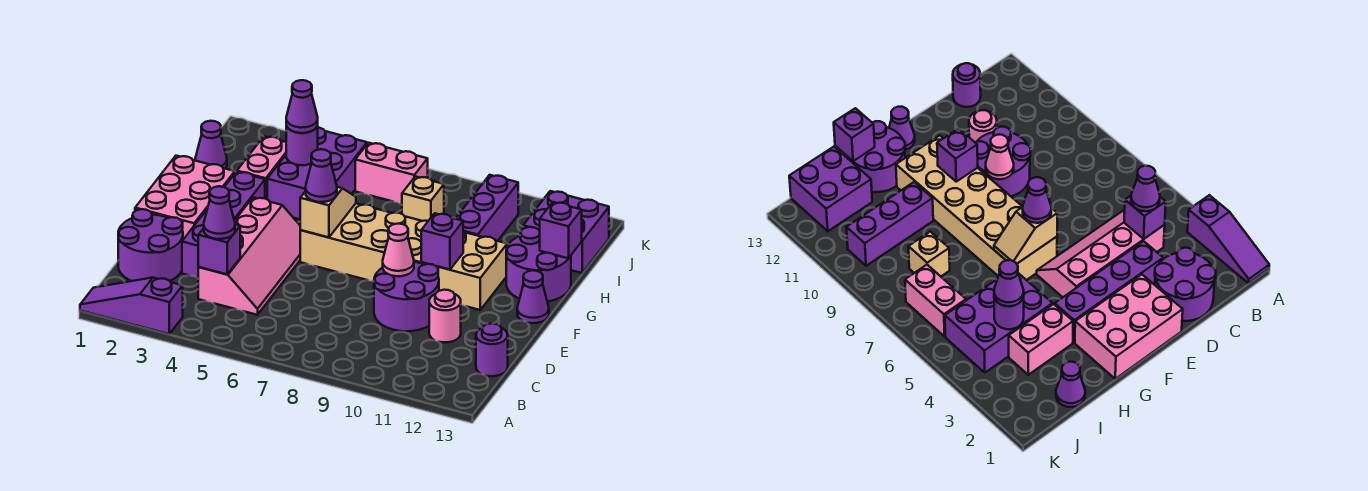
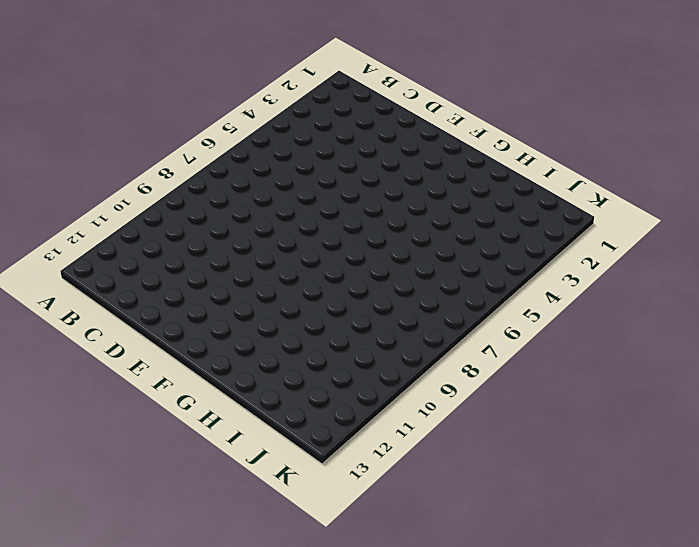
none -> purple slope A1:A3 level 1 top 3
none -> purple round brick C1:D2 level 1
none -> pink slope C4:F5 level 1 top 4

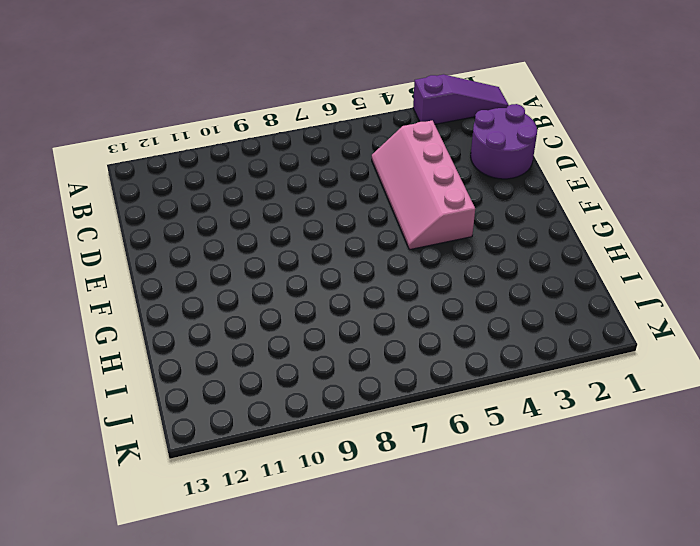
none -> purple round brick C13 level 1
none -> purple brick D3:G3 level 1
none -> purple round brick D9:E10 level 1

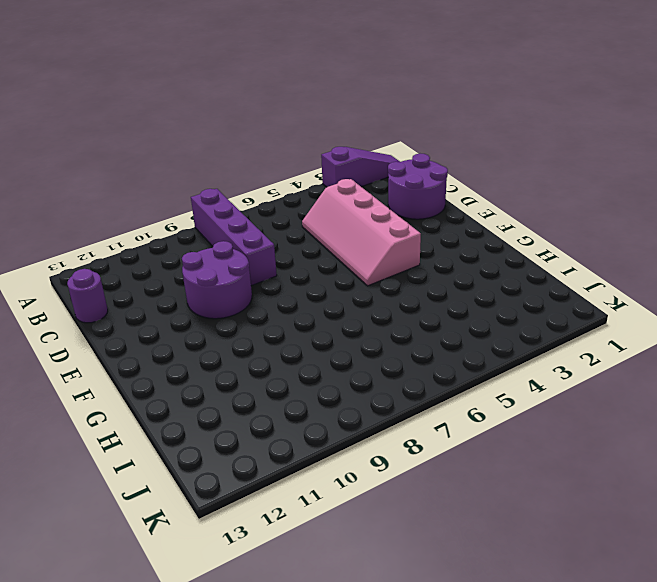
purple brick A8:D8 level 1 -> purple brick D3:G3 level 1
none -> pink round brick D11 level 1
none -> pink brick E1:G2 level 1
none -> tan brick F6:G11 level 1

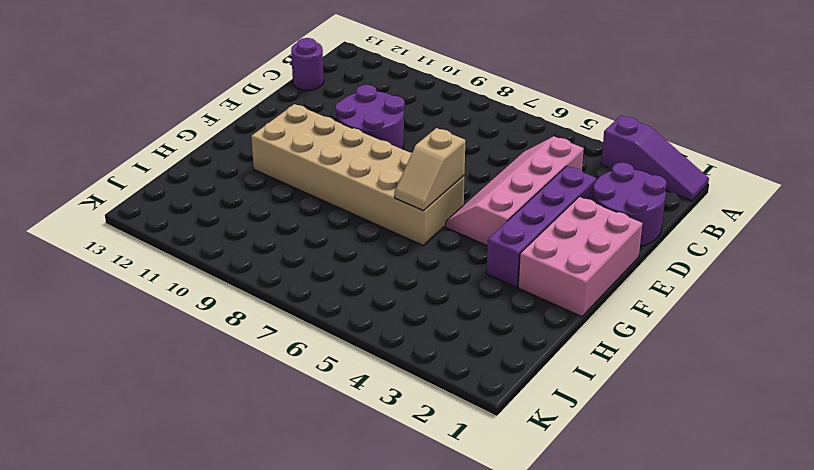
none -> pink round brick D11 level 1
none -> purple cone F13 level 1
none -> purple round brick G12:H13 level 1

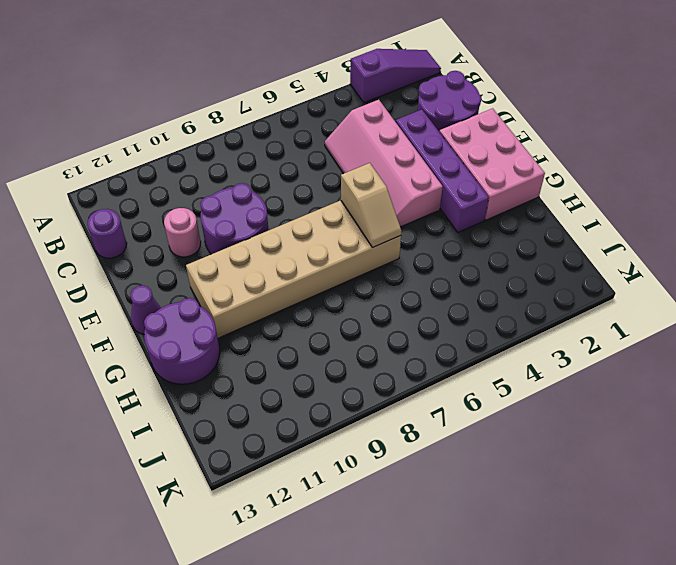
none -> pink brick H3:I3 level 1
none -> purple brick H4:J5 level 1
none -> purple brick H10:J10 level 1

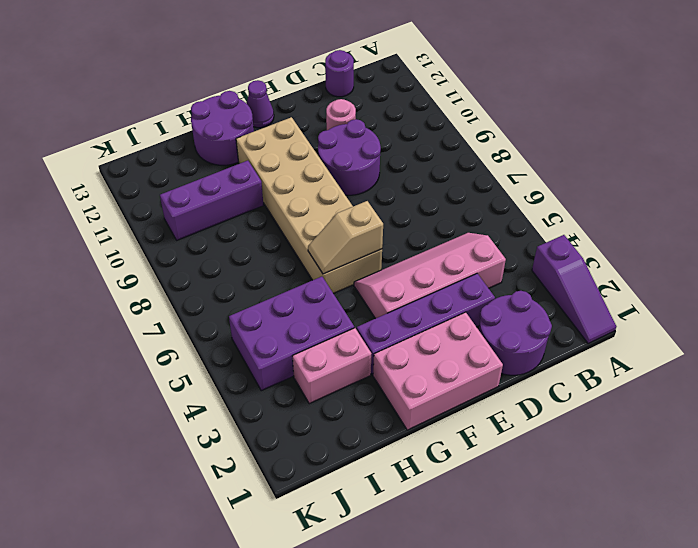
none -> purple cone I1 level 1
none -> tan brick I8 level 1
none -> purple brick I12:J13 level 1

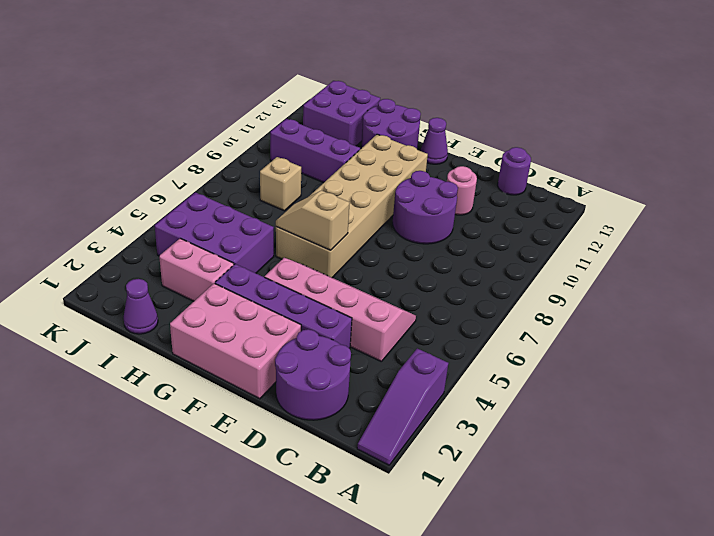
none -> pink brick J6:J7 level 1
none -> purple brick C4 level 2
none -> pink cone E9 level 2

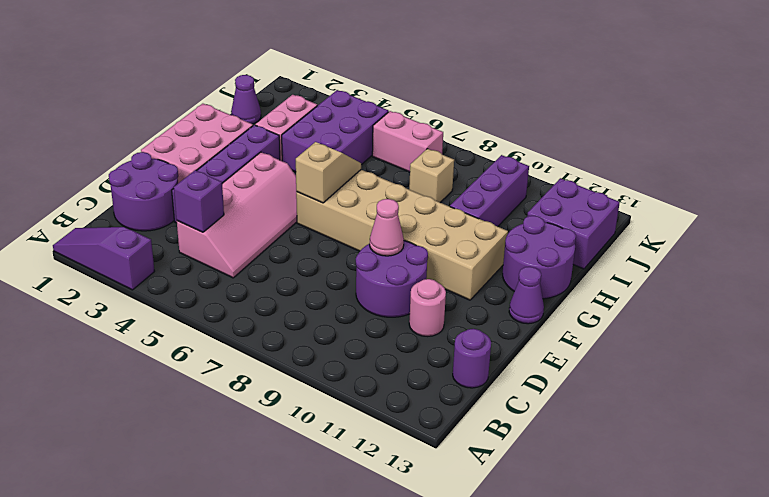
none -> purple brick F10 level 2
none -> purple brick H13 level 2
none -> purple round brick I4 level 2

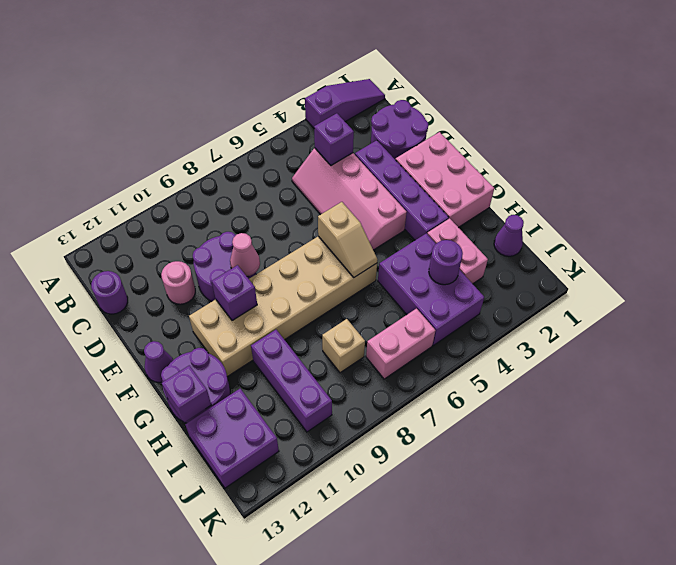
none -> purple cone C4 level 3
none -> purple cone F6 level 3
none -> purple cone I4 level 3

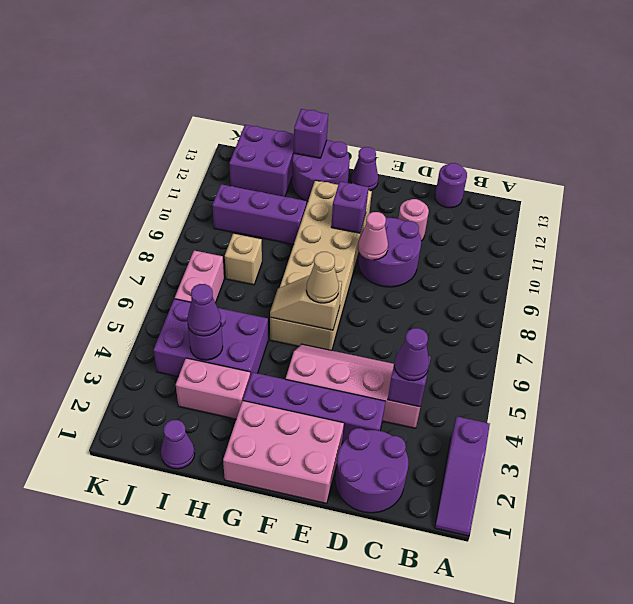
tan cone F6 level 3 -> purple cone F6 level 3

